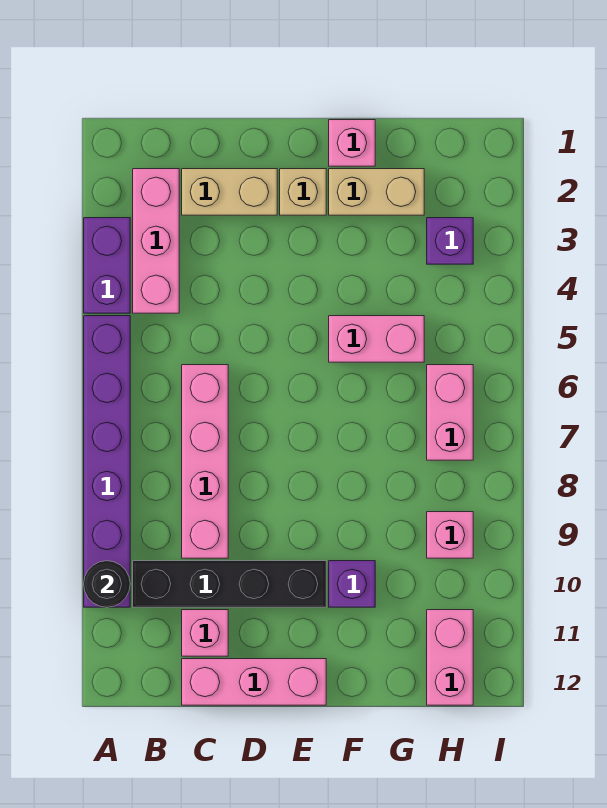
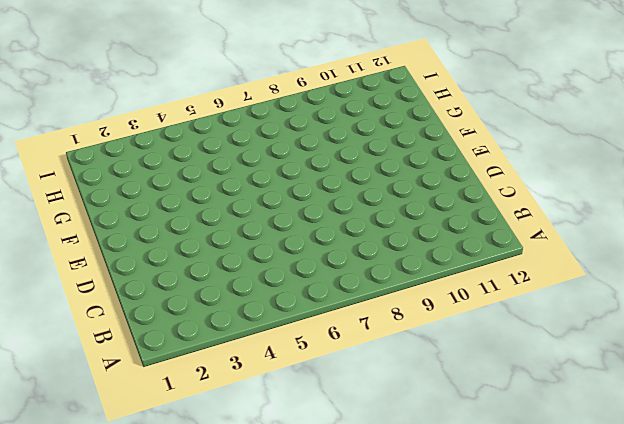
none -> purple brick A3:A4 level 1
none -> purple brick A5:A10 level 1
none -> pink brick B2:B4 level 1

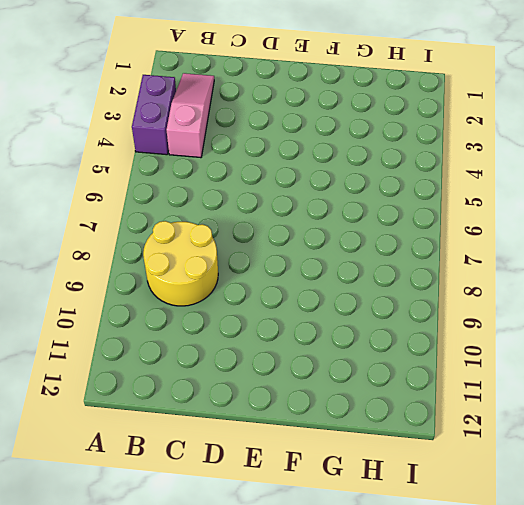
pink slope B2:B4 level 1 top 4 -> pink brick B2:B4 level 1
yellow round brick B8:C9 level 1 -> pink brick C6:C9 level 1
none -> purple brick A5:A10 level 1
none -> black brick B10:E10 level 1
none -> tan brick C2:D2 level 1

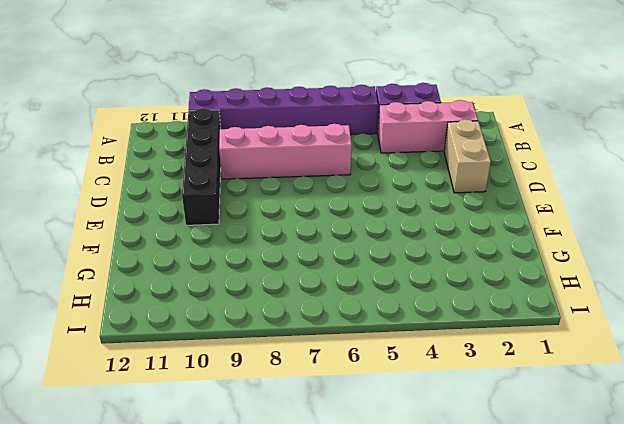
none -> pink brick C11 level 1
none -> pink brick C12:E12 level 1
none -> tan brick E2 level 1

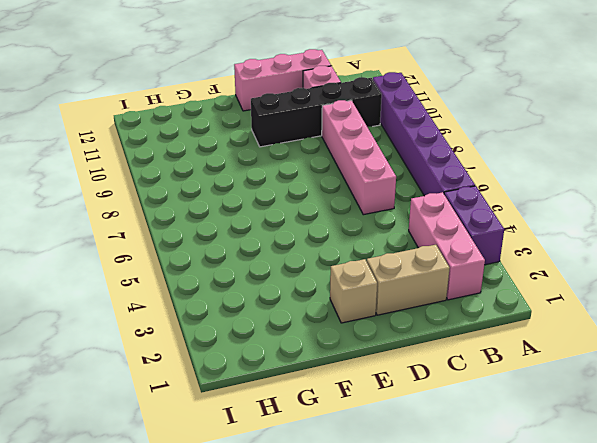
none -> pink brick F1 level 1
none -> tan brick F2:G2 level 1
none -> pink brick F5:G5 level 1

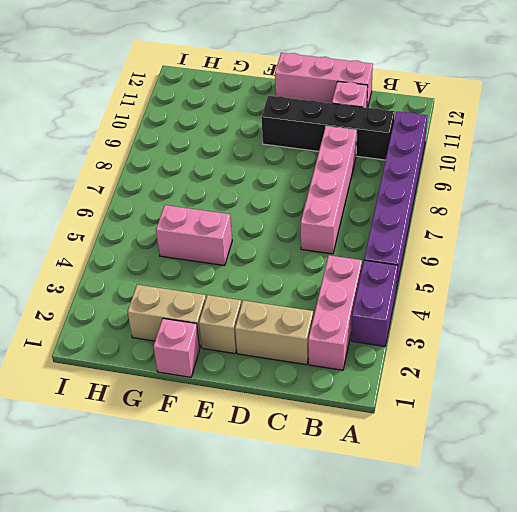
none -> purple brick F10 level 1
none -> purple brick H3 level 1
none -> pink brick H6:H7 level 1

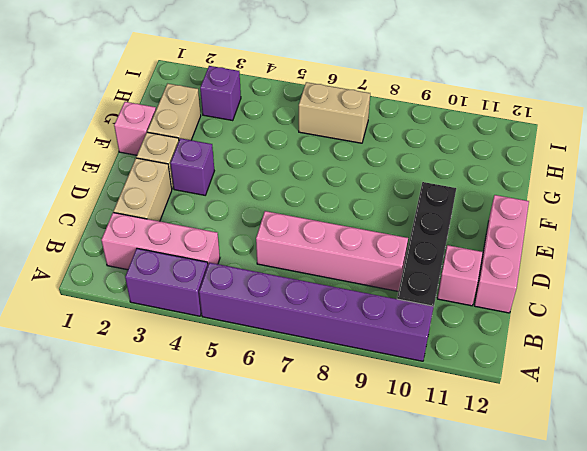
purple brick E3 level 1 -> purple brick F10 level 1
tan brick H6:H7 level 1 -> pink brick H6:H7 level 1
none -> pink brick F5:G5 level 1
none -> pink brick H9 level 1
none -> pink brick H11:H12 level 1

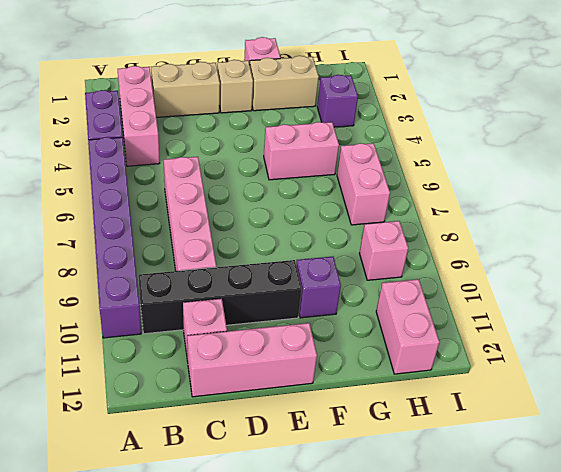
none -> black round brick A10 level 2

